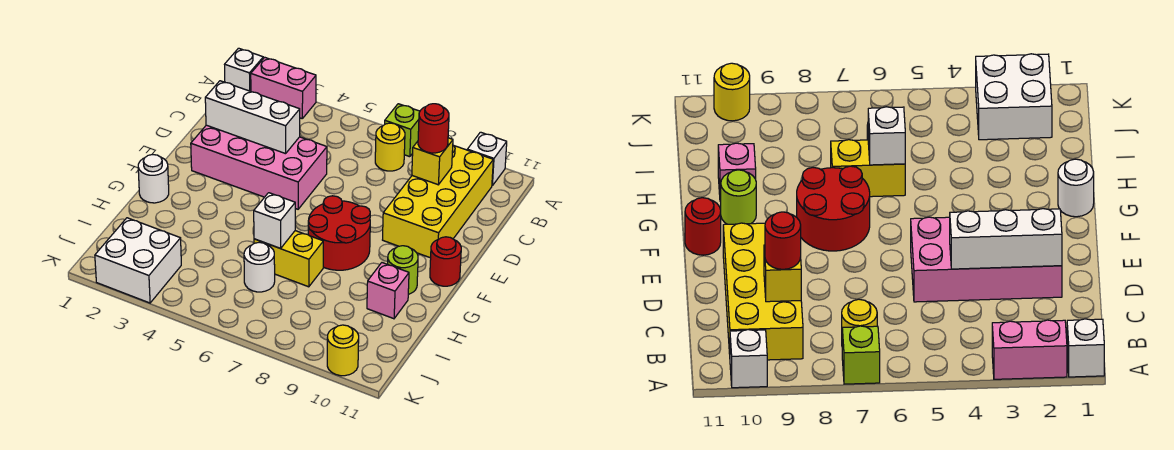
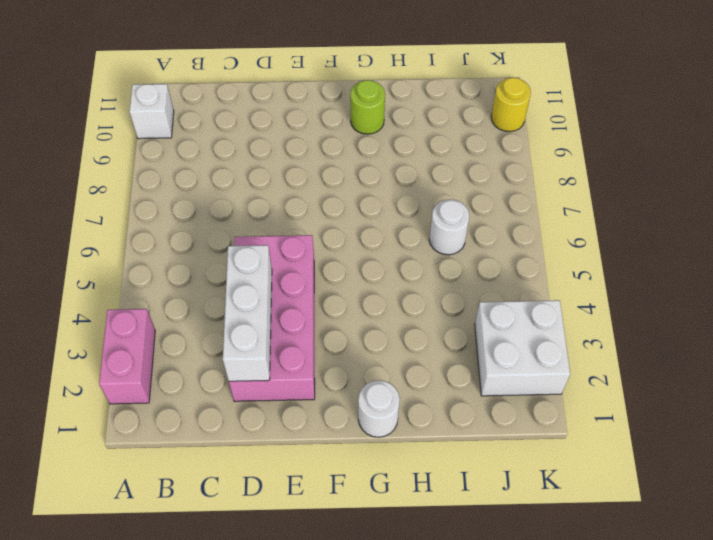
none -> white brick A1 level 1
none -> lime brick A7 level 1
none -> yellow round brick B7 level 1

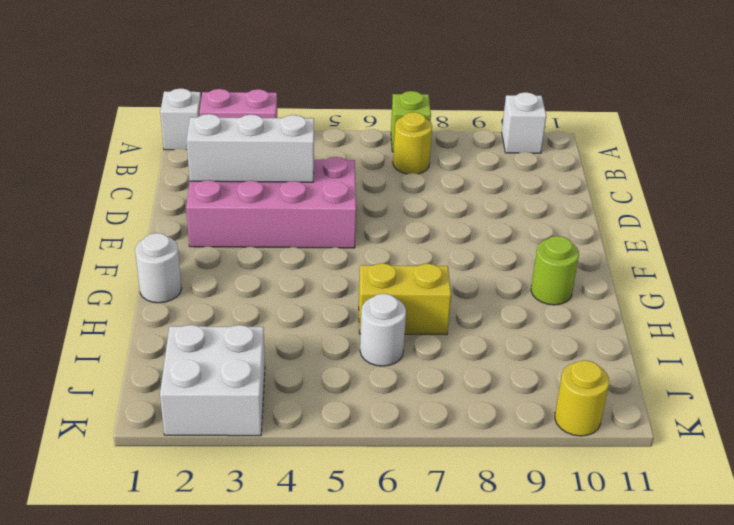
none -> yellow brick B9:E10 level 1
none -> red round brick F7:G8 level 1
none -> red round brick F11 level 1

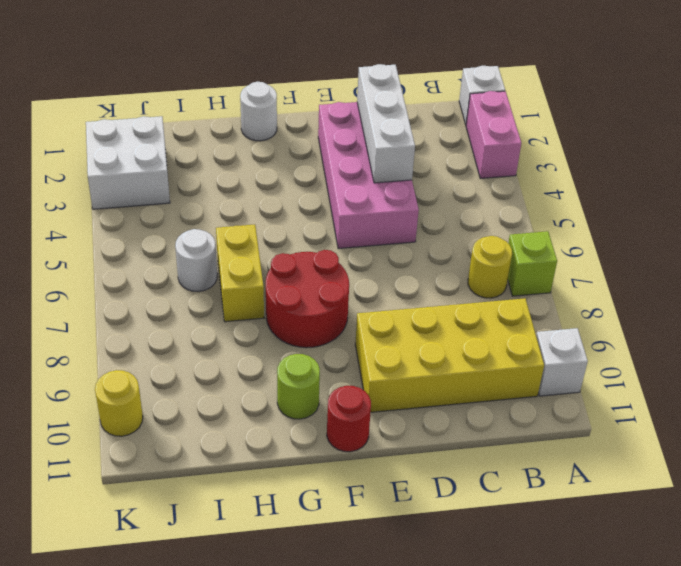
none -> pink brick H10 level 1
none -> yellow brick C9 level 2
none -> white brick H6 level 2

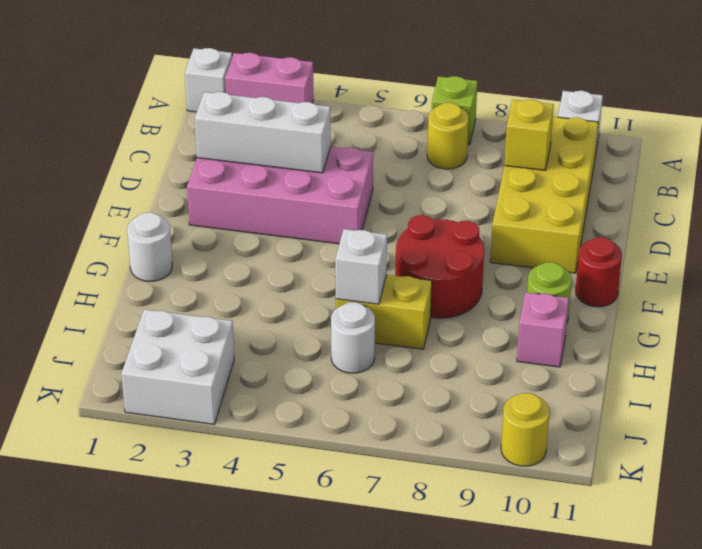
none -> red round brick C9 level 3

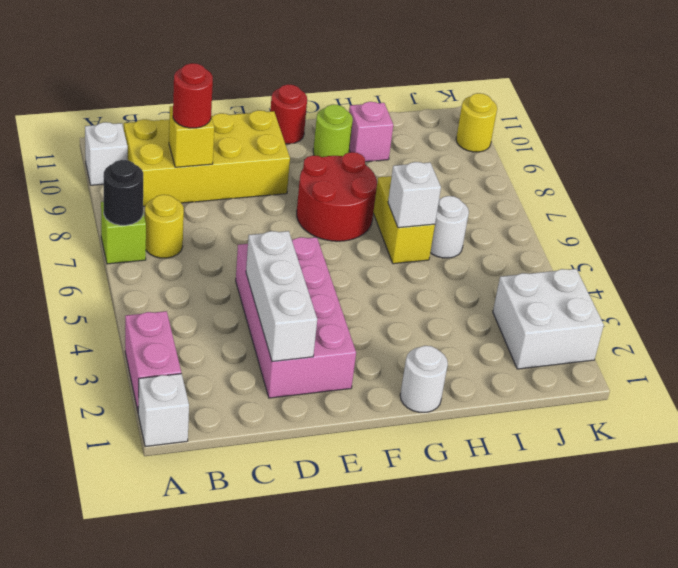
black round brick A7 level 2 -> none

